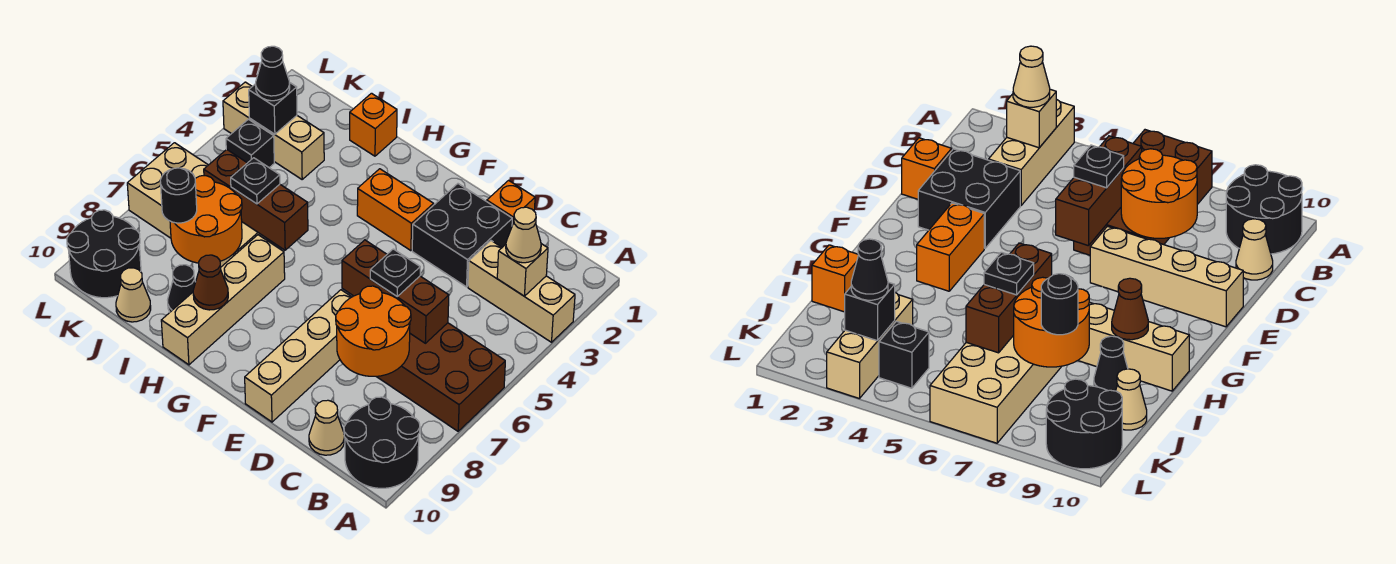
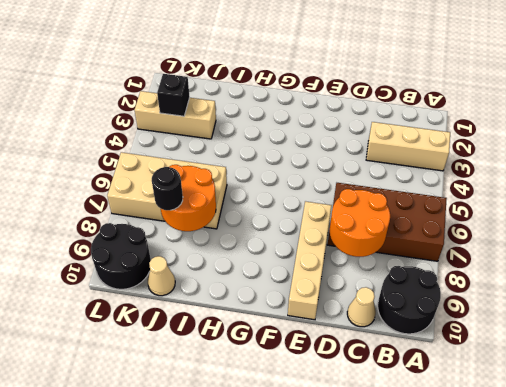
none -> orange brick D1 level 1
none -> black brick D2:E3 level 1
none -> orange brick F3:G3 level 1

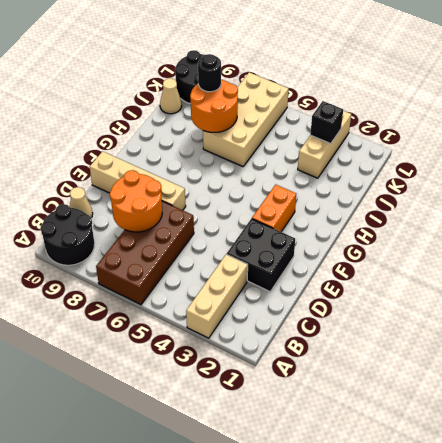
none -> orange brick D1 level 1
none -> tan brick H7:H10 level 1
none -> orange brick I1 level 1

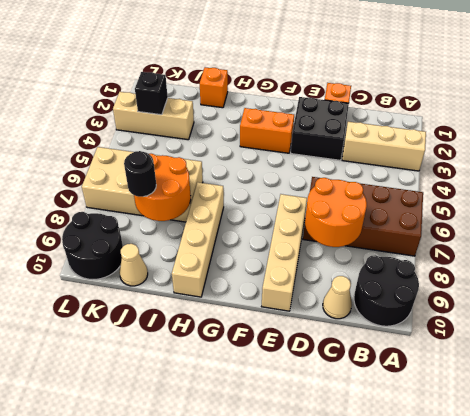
none -> black cone I9 level 1
none -> black brick K4 level 1
none -> tan brick B3 level 2

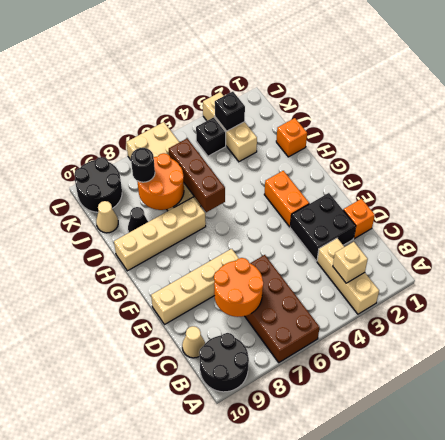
none -> brown brick C6:E6 level 2
none -> brown cone H9 level 2
none -> tan cone B3 level 3

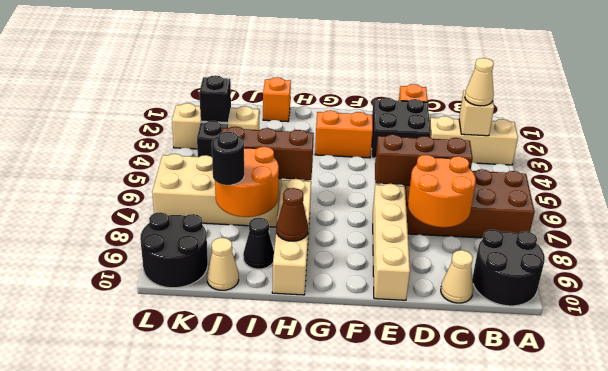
none -> black plate D6 level 3
none -> black plate I6 level 3
none -> black cone K3 level 3

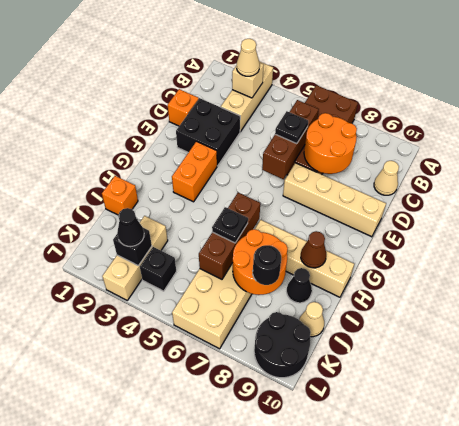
none -> black round brick A9:B10 level 1

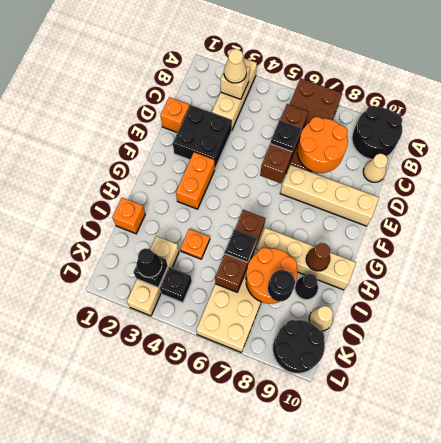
orange plate I4 level 1 -> none

